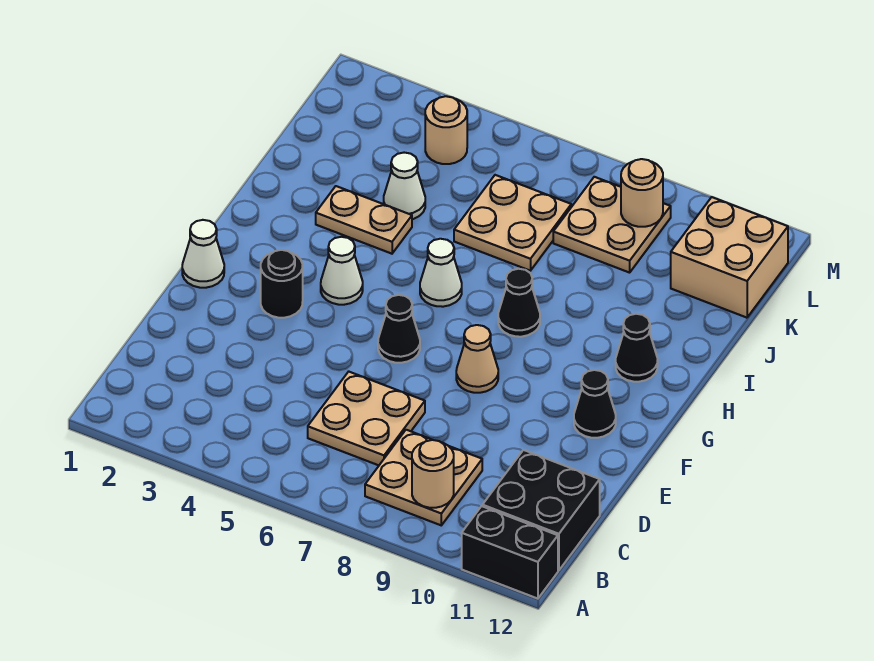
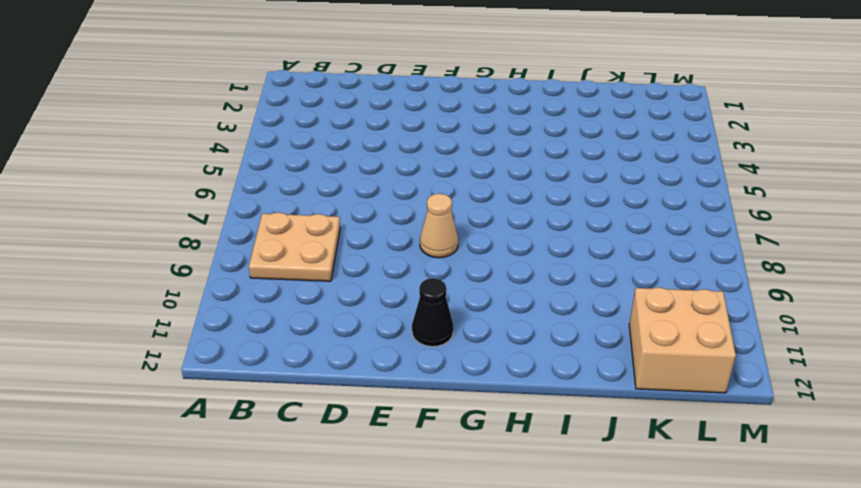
none -> black brick A11:A12 level 1
none -> black brick B11:C12 level 1
none -> tan plate C6:D7 level 1

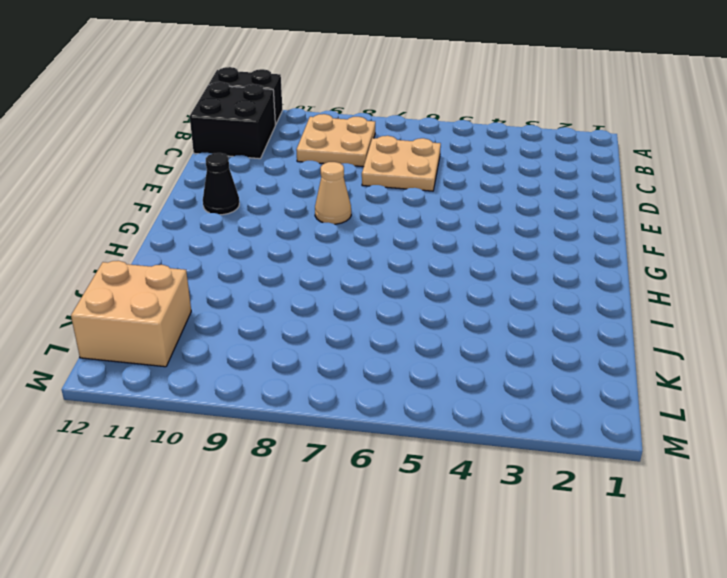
none -> white cone F1 level 1
none -> black round brick F3 level 1
none -> black cone F6 level 1

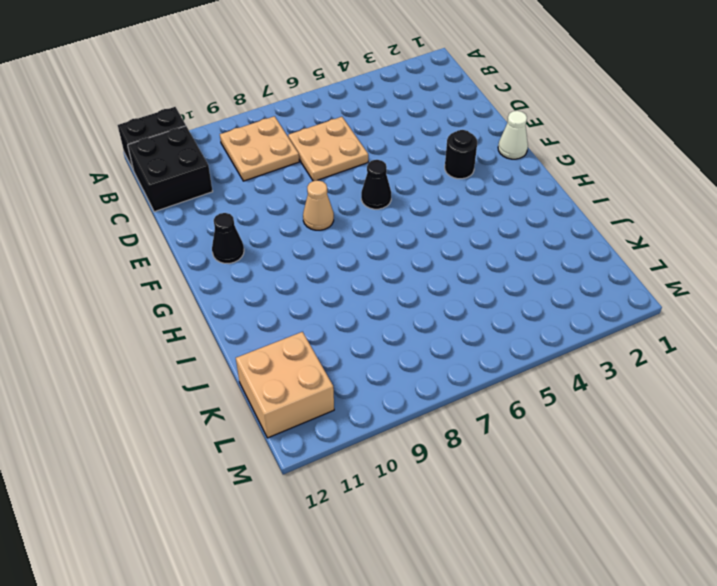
none -> white cone G4 level 1
none -> white cone H6 level 1
none -> black cone H8 level 1

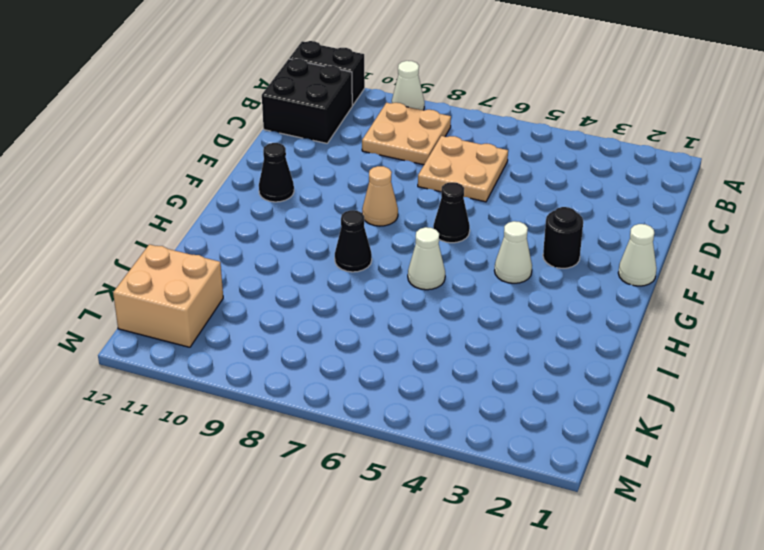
white cone A9 level 1 -> white cone J4 level 1
none -> black cone H11 level 1
none -> tan plate I3:I4 level 1
none -> tan plate J6:K7 level 1

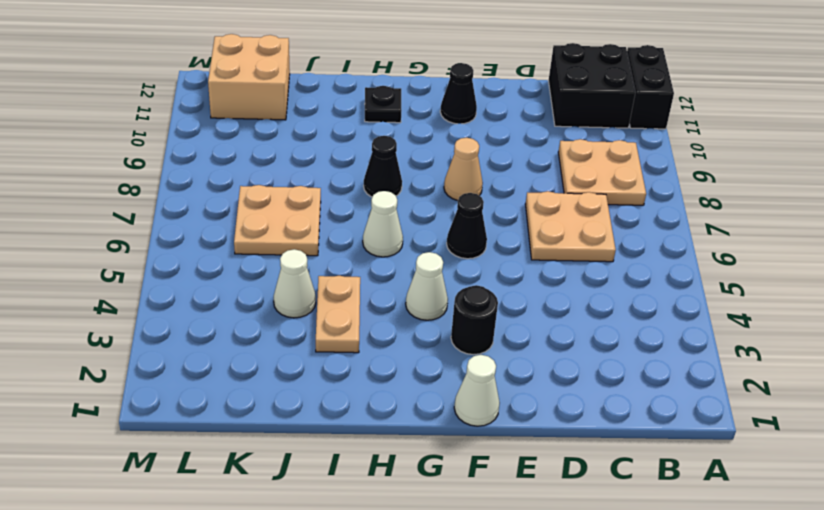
black plate H11 level 1 -> black cone H11 level 1
none -> tan plate K8:L9 level 1
none -> tan round brick L4 level 1
none -> tan round brick B9 level 2

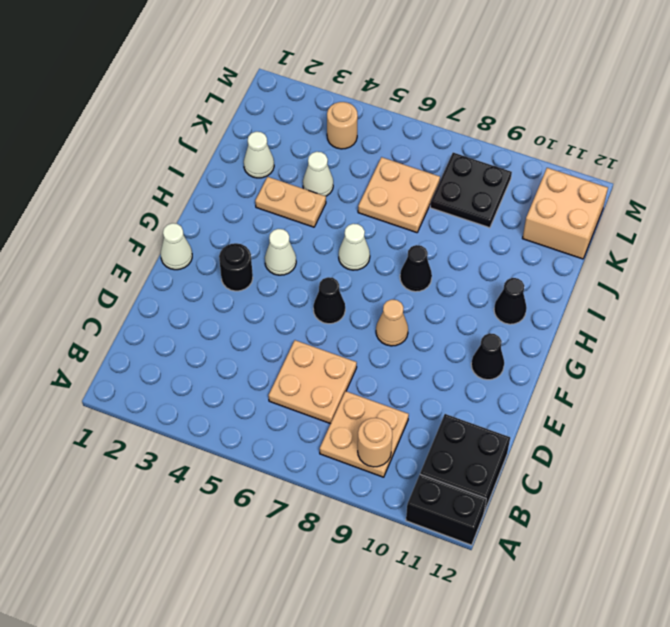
white cone J2 level 1 -> none
black plate K8:L9 level 1 -> tan plate K8:L9 level 1
none -> tan round brick L9 level 2

